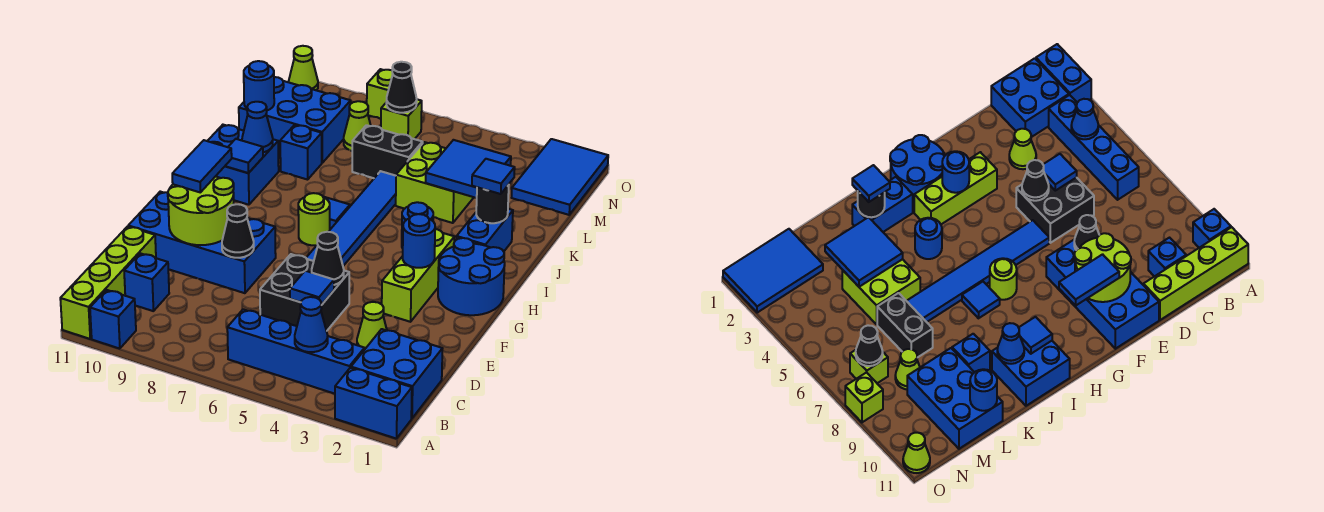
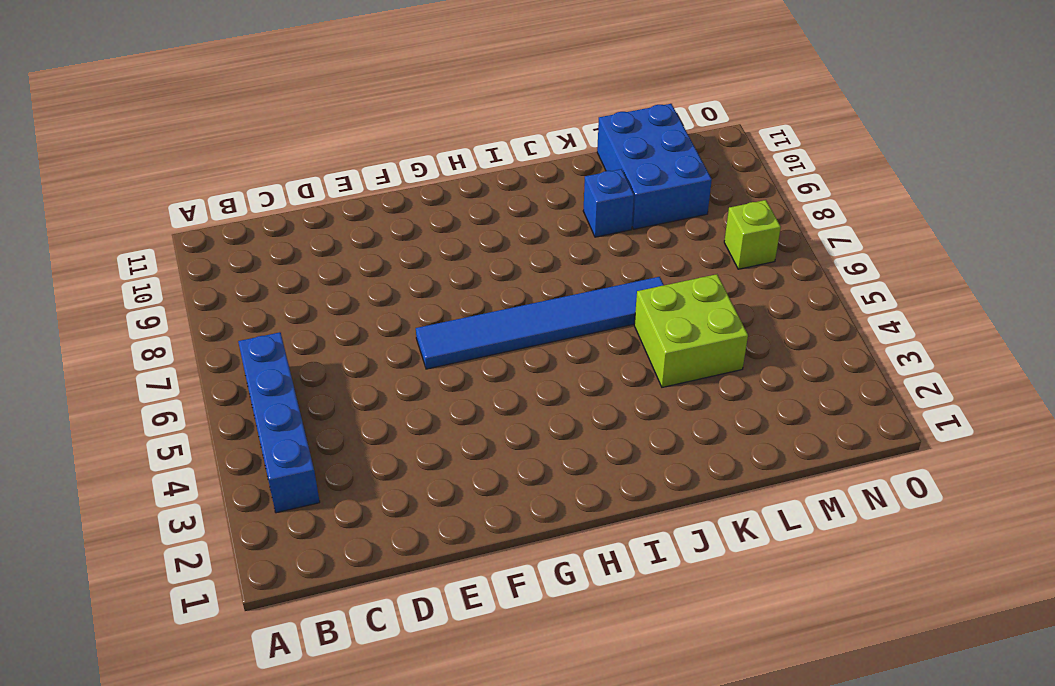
none -> blue brick A1:A2 level 1
none -> blue brick A10 level 1
none -> lime brick A11:D11 level 1
none -> blue brick B1:C2 level 1

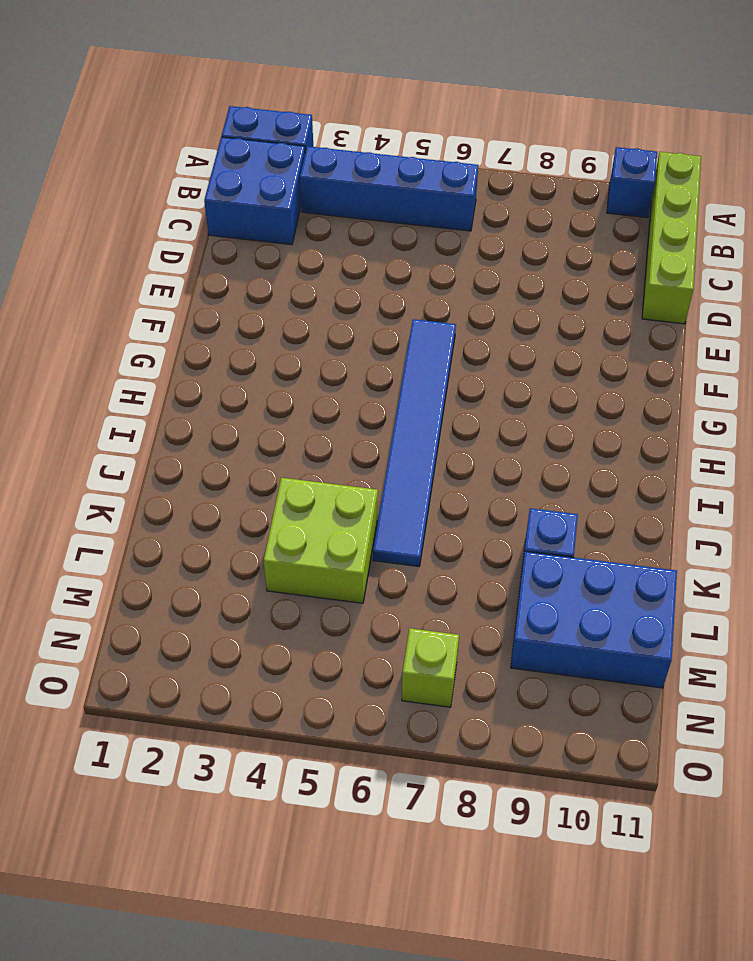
none -> blue brick C10 level 1
none -> lime cone D3 level 1
none -> black brick D5:E6 level 1
none -> blue brick E8:F11 level 1

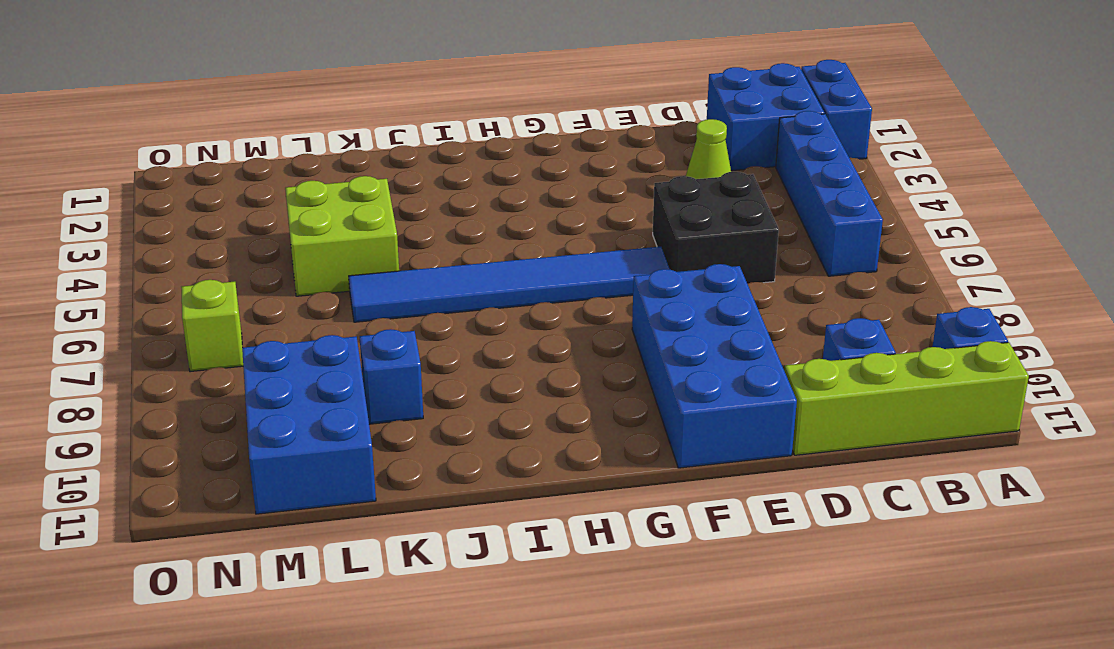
none -> lime brick F3:H3 level 1
none -> blue round brick G1:H2 level 1
none -> lime round brick H7 level 1
none -> blue brick I2:J2 level 1

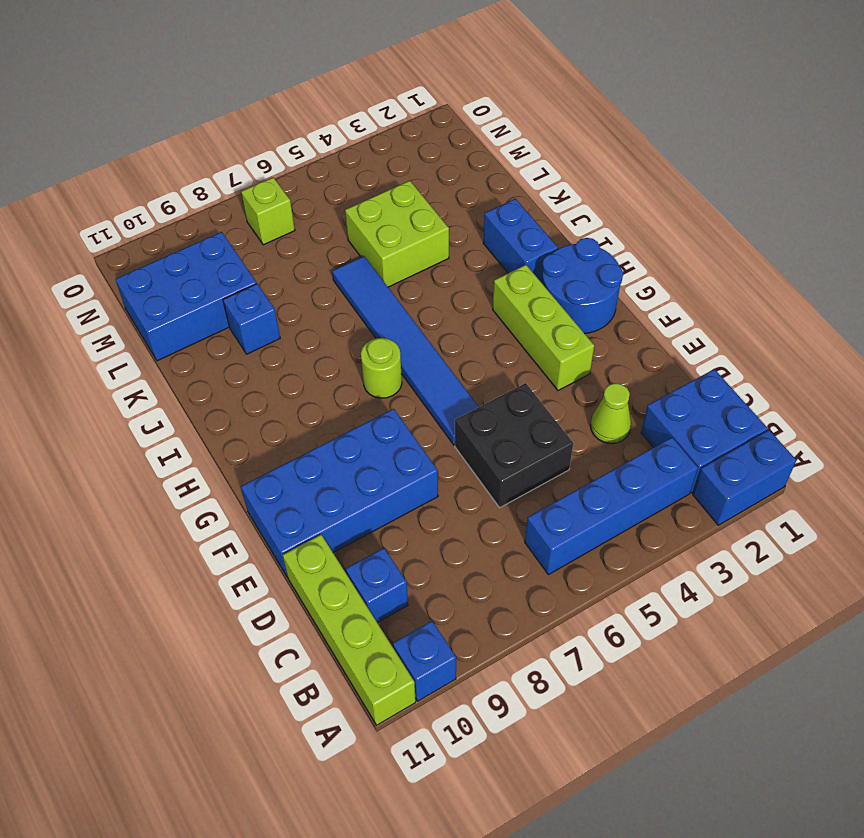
none -> blue round brick I4 level 1
none -> blue tile I7 level 1
none -> blue brick I10:J11 level 1
none -> black brick L6:L7 level 1

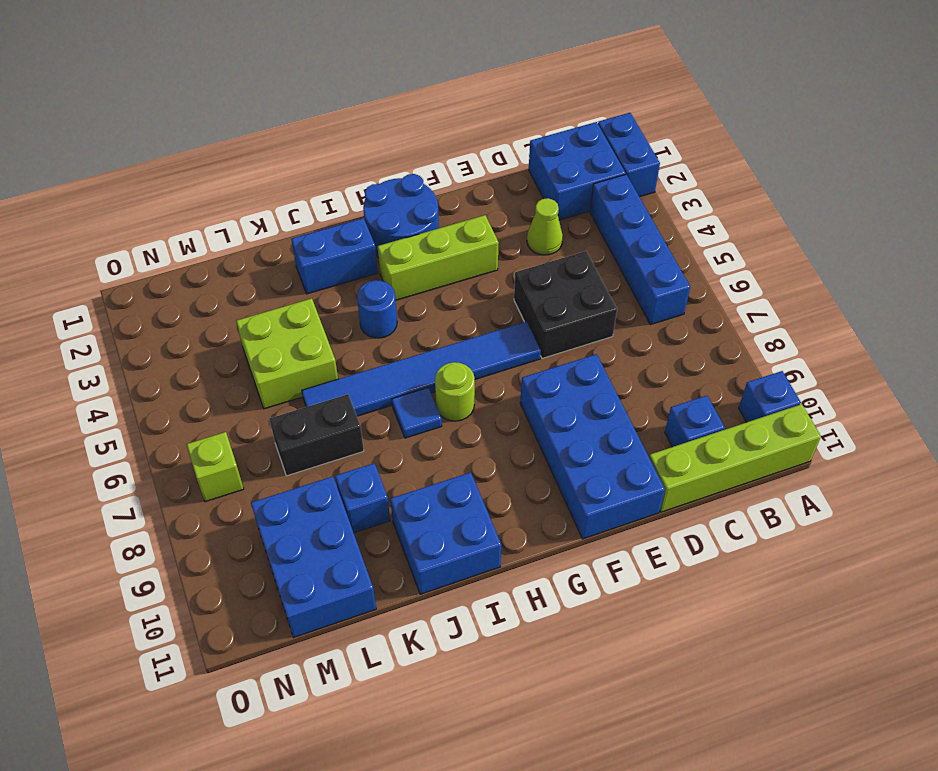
black brick K7:L7 level 1 -> black brick L6:L7 level 1
none -> blue tile M1:O2 level 1
none -> lime cone M8 level 1
none -> lime brick O8 level 1
none -> lime cone O11 level 1

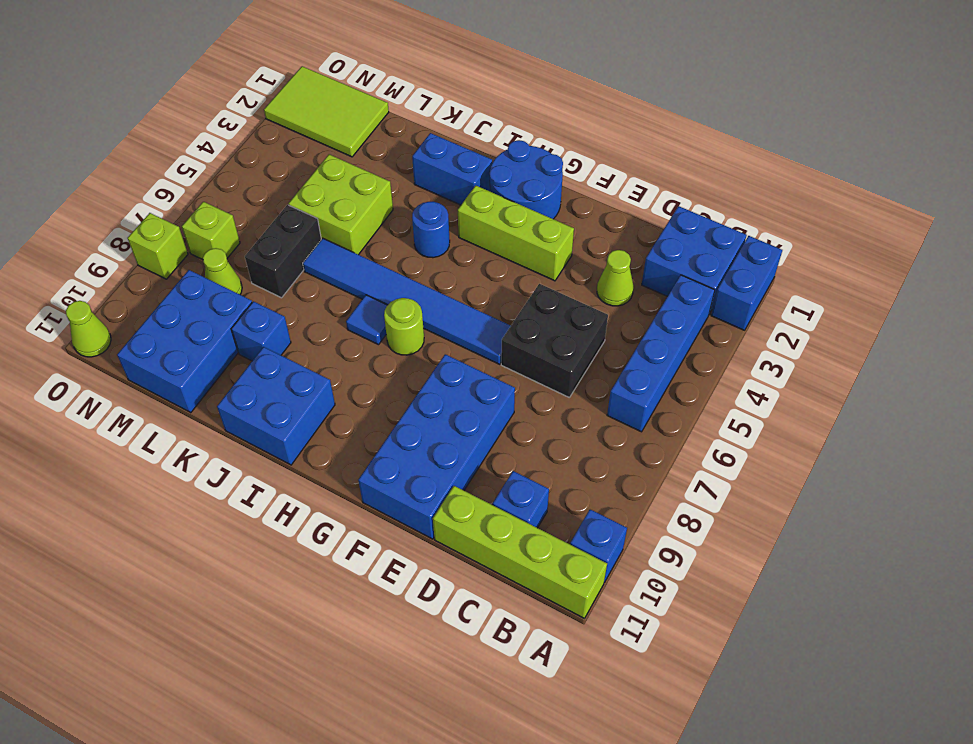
lime tile M1:O2 level 1 -> blue tile M1:O2 level 1
none -> blue cone B4 level 2
none -> blue tile D5 level 2
none -> black cone E5 level 2
none -> black cone E8 level 2

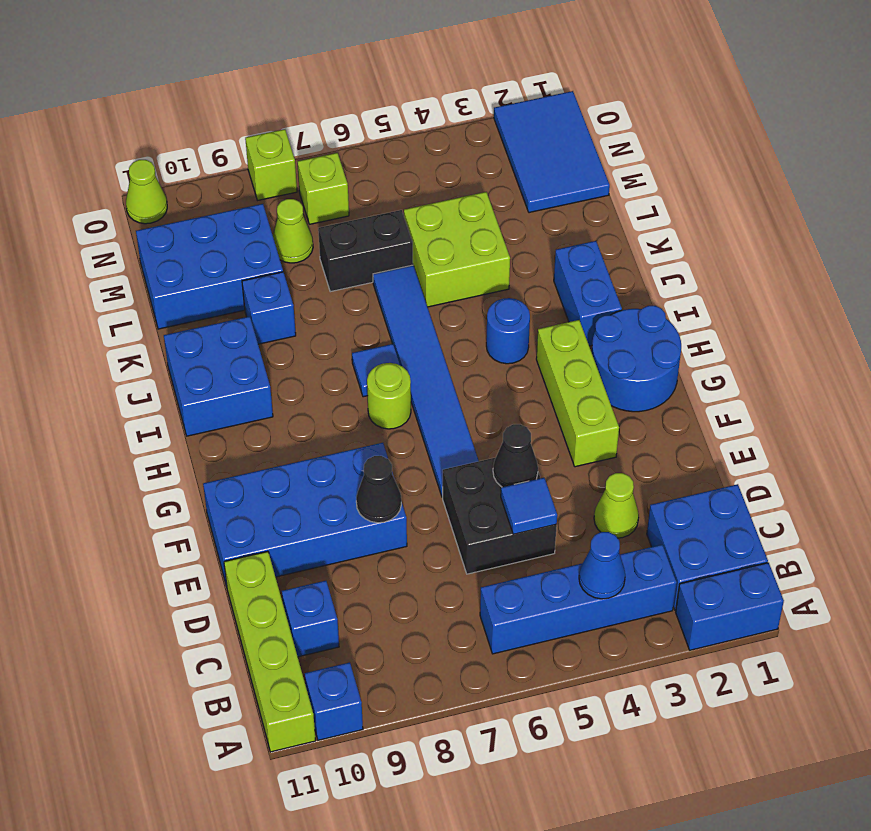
none -> lime round brick E9:F10 level 2
none -> blue round brick G3 level 2
none -> blue tile I10 level 2
none -> black round brick J2 level 2

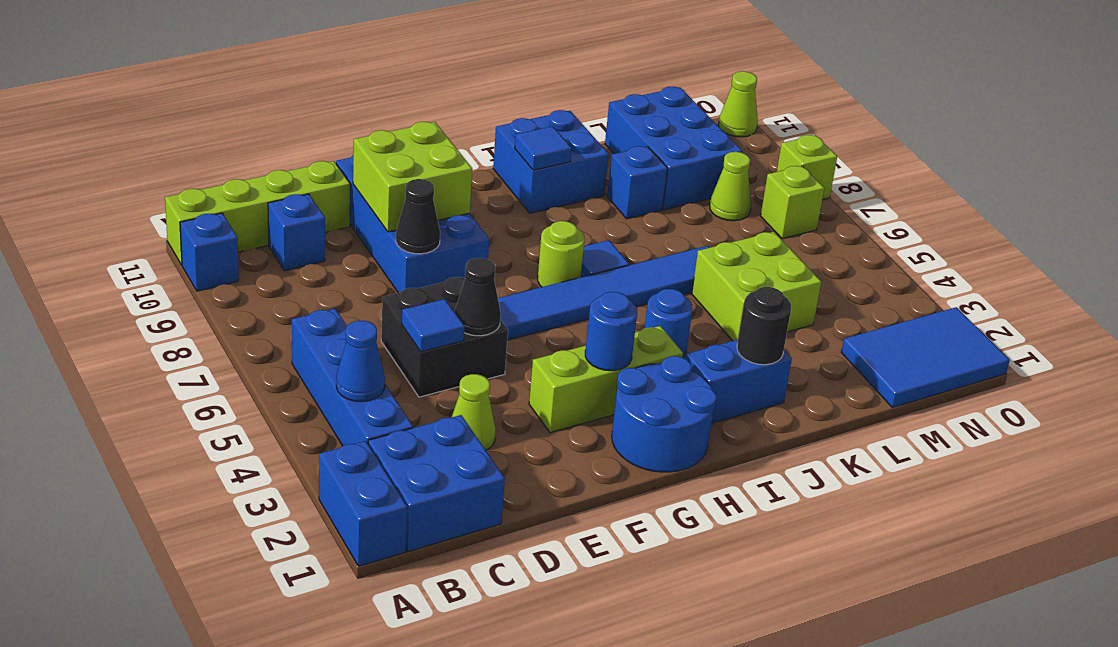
lime brick E9:F10 level 2 -> lime round brick E9:F10 level 2
none -> black brick L6:L7 level 1
none -> blue cone J10 level 2
none -> blue tile K3:L4 level 2
none -> blue round brick L11 level 2

